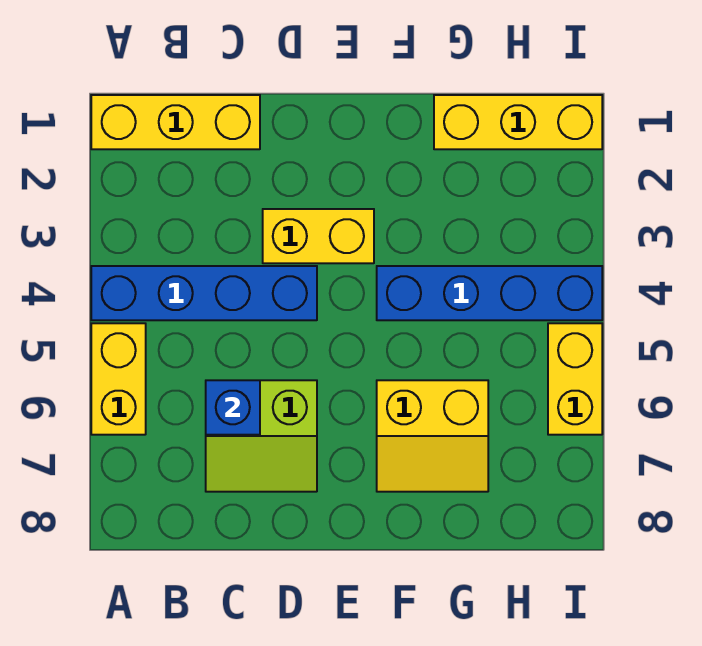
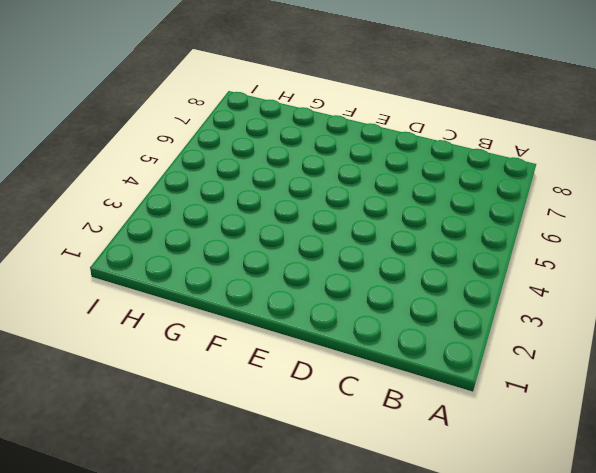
none -> yellow brick A1:C1 level 1
none -> blue brick A4:D4 level 1

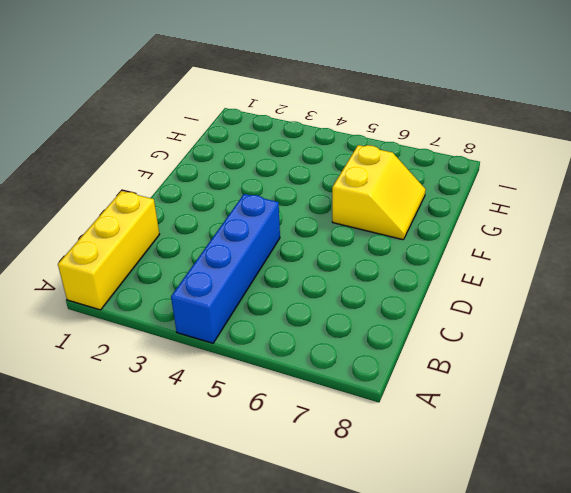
none -> yellow brick A5:A6 level 1
none -> lime slope C6:D7 level 1 top 6

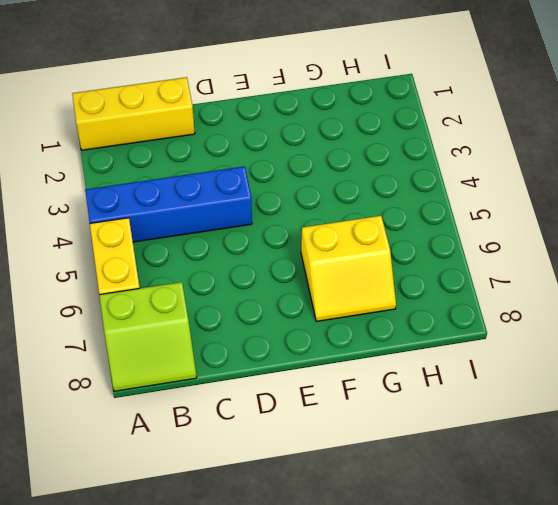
lime slope A7:B8 level 1 top 7 -> lime slope C6:D7 level 1 top 6
none -> yellow brick D3:E3 level 1
none -> blue brick F4:I4 level 1

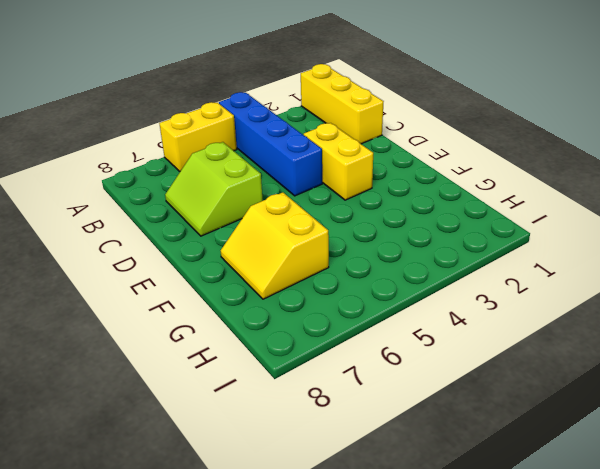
none -> blue brick F4:I4 level 1
none -> yellow brick G1:I1 level 1

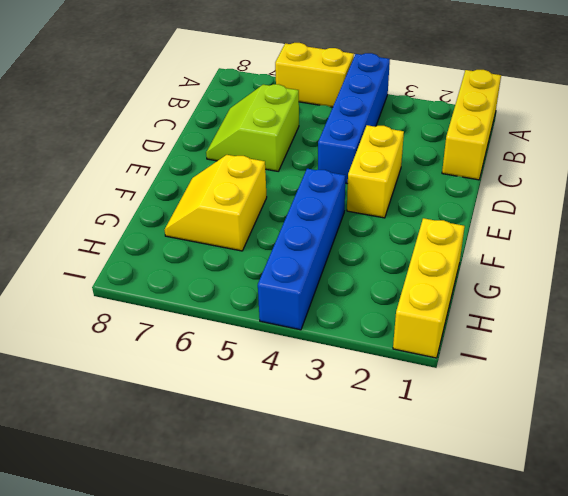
none -> yellow brick I5:I6 level 1
none -> blue brick C6 level 2

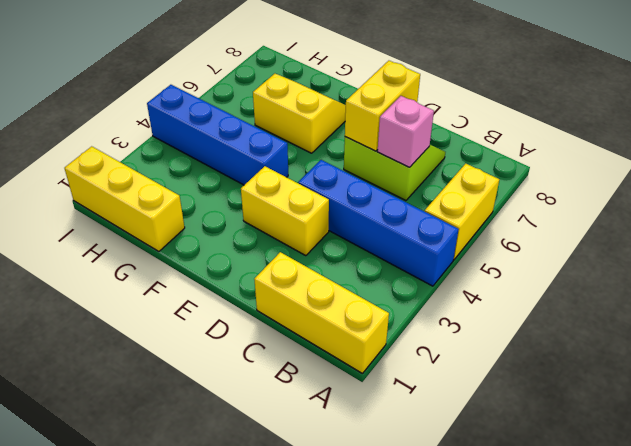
pink brick C6 level 2 -> blue brick C6 level 2
yellow brick D6:D7 level 2 -> yellow brick I5:I6 level 1

